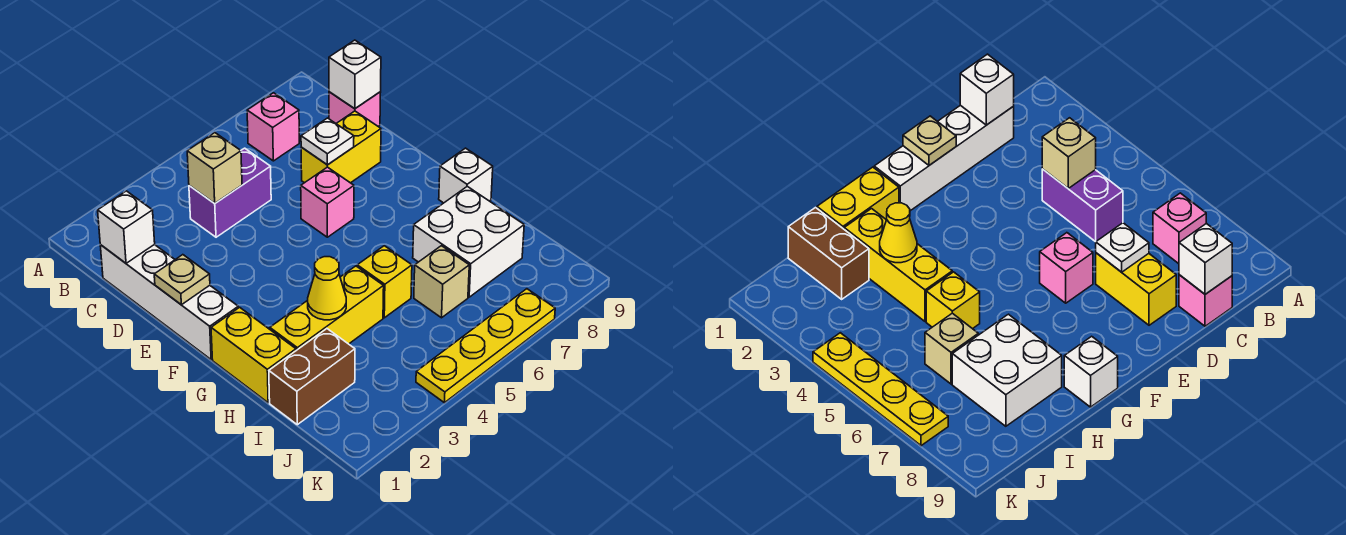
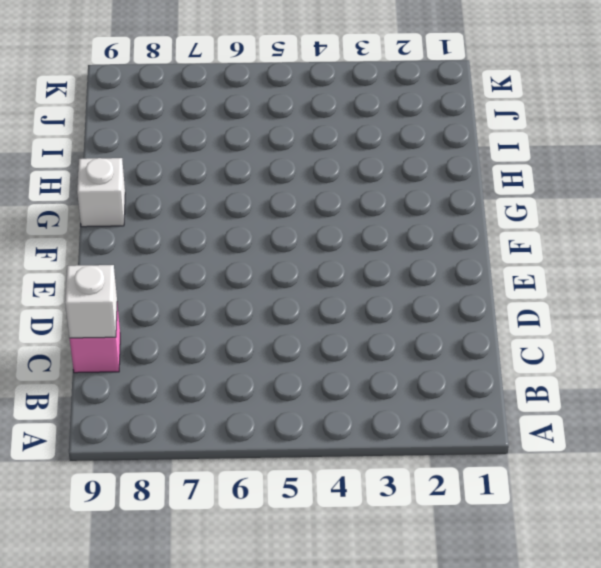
none -> pink brick B7 level 1
none -> white brick C1:F1 level 1
none -> purple brick C4:C5 level 1

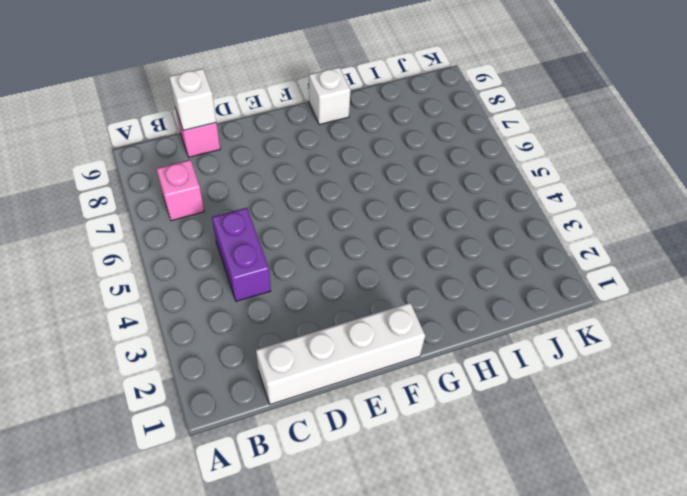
none -> yellow brick D7:D8 level 1
none -> pink brick E6 level 1
none -> yellow brick G1:H1 level 1

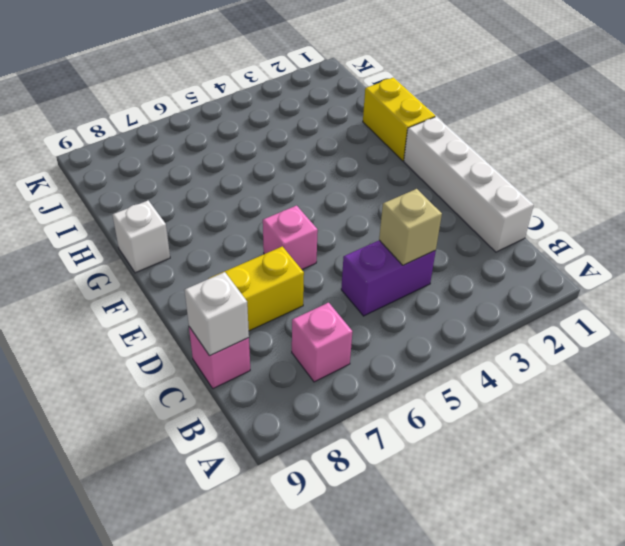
none -> yellow brick H2:H4 level 1
none -> yellow brick H5 level 1
none -> white brick H7:I8 level 1

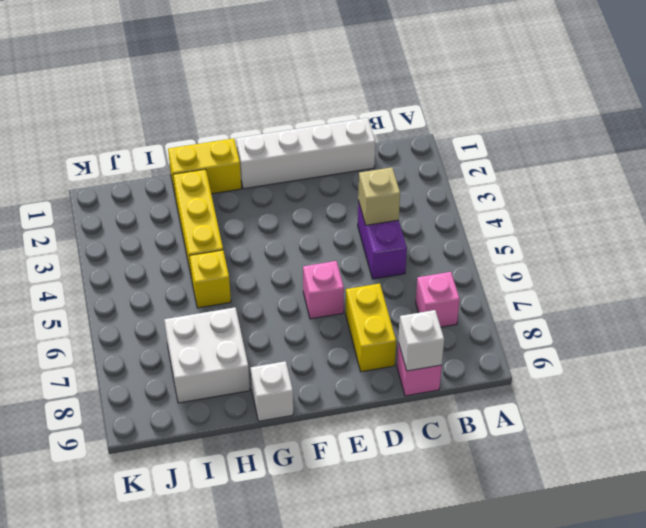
none -> brown brick I1:I2 level 1
none -> tan brick I6 level 1
none -> yellow plate K4:K7 level 1

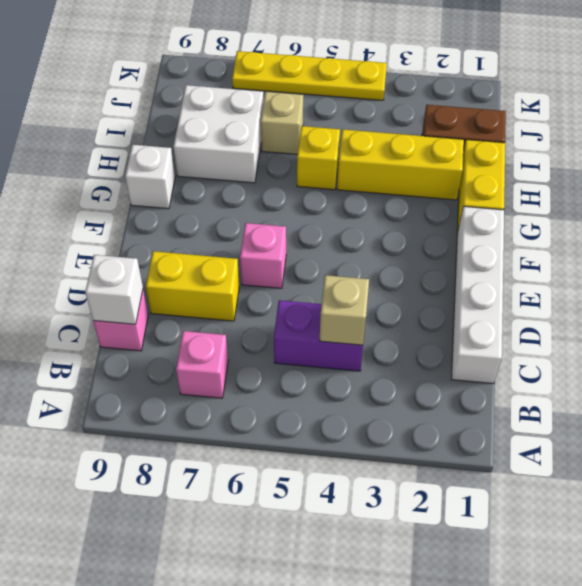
none -> white brick C1 level 2
none -> white plate D7 level 2
none -> tan plate E1 level 2

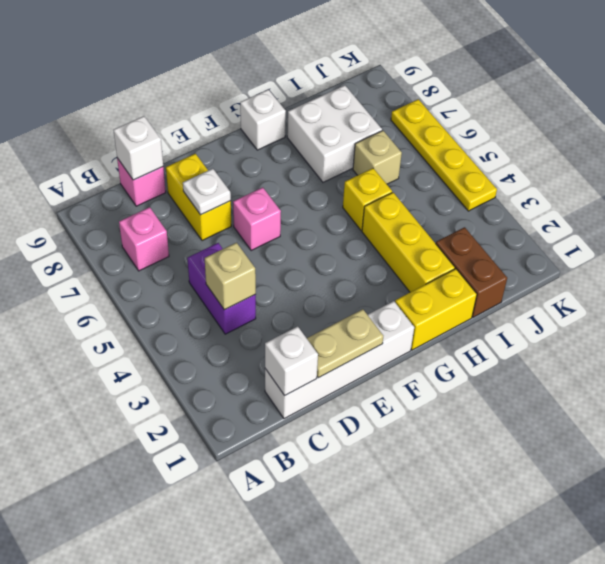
tan plate D1:E1 level 2 -> tan plate E1 level 2
none -> yellow cone H3 level 2

